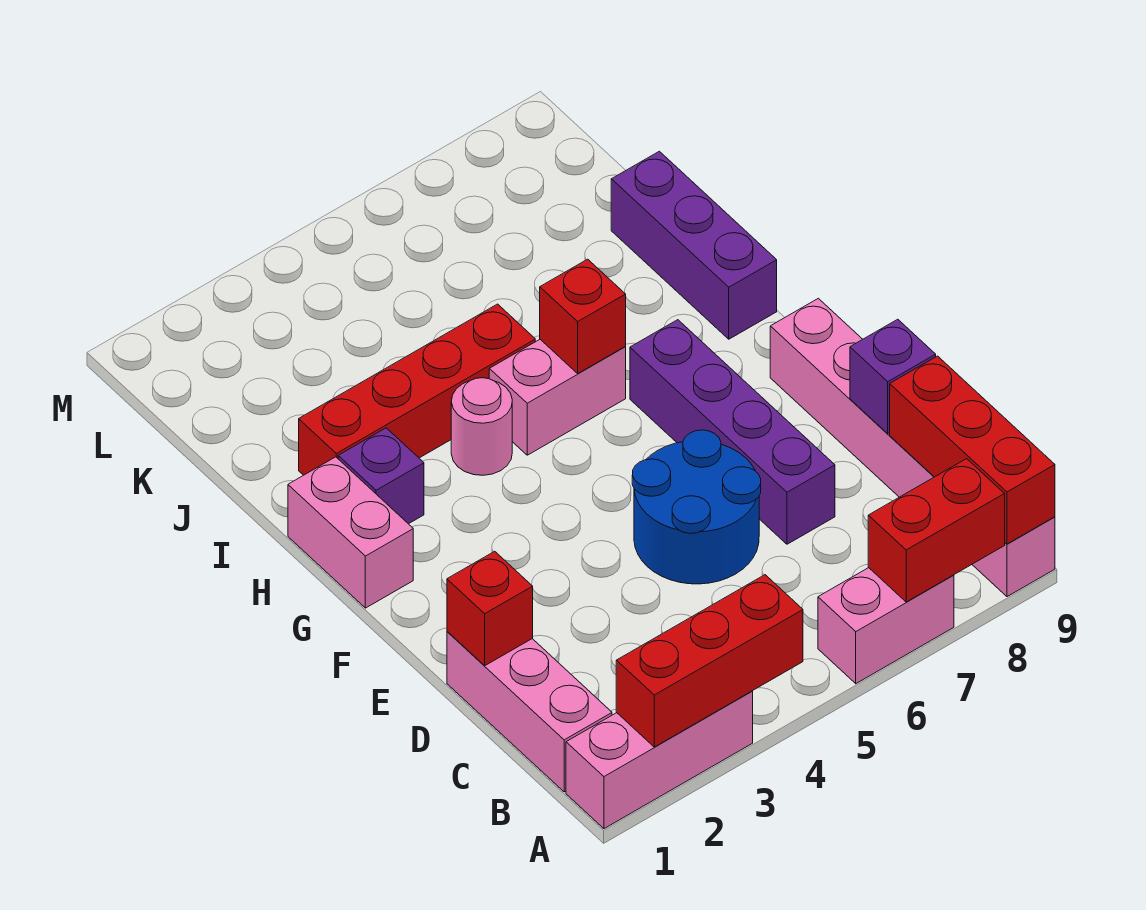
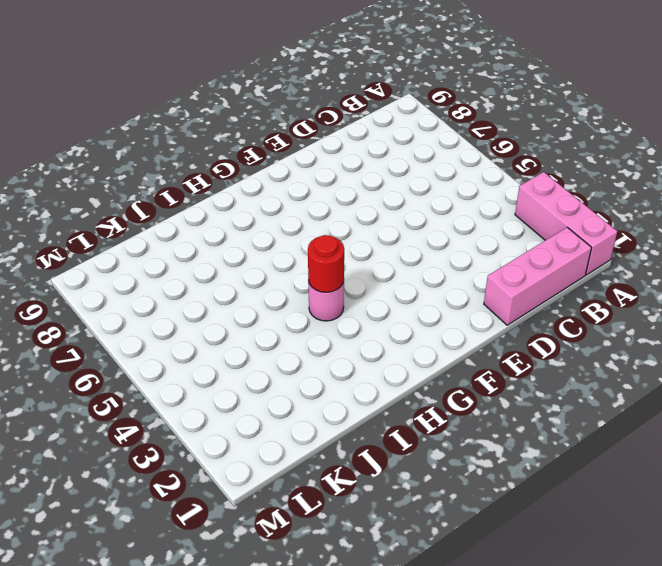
red round brick H4 level 2 -> none
none -> pink brick A6:A7 level 1
none -> pink brick A9:F9 level 1
none -> blue round brick D5:E6 level 1

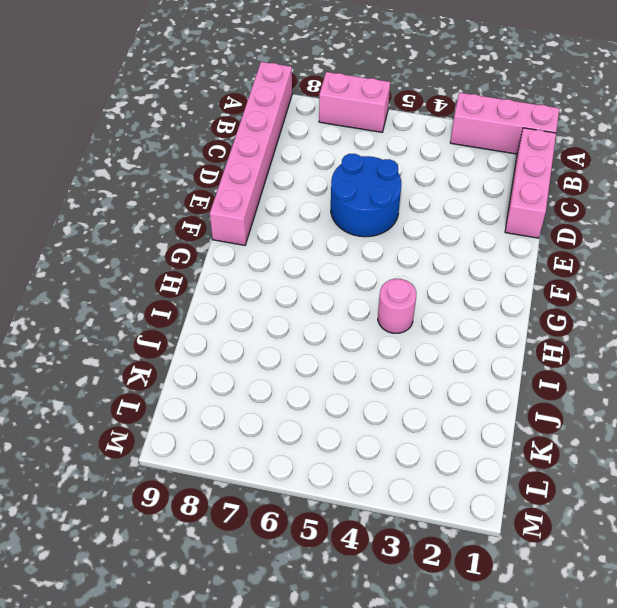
none -> purple brick D7:G7 level 1
none -> pink brick G1:H1 level 1
none -> purple brick H2 level 1

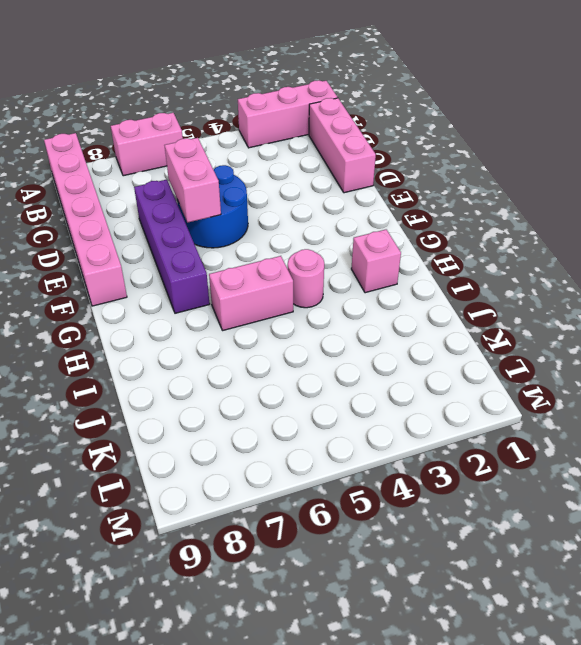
pink brick D6:E6 level 2 -> pink brick G1:H1 level 1
pink brick H2 level 1 -> purple brick H2 level 1
none -> purple brick H9:J9 level 1
none -> red brick I2:I5 level 1
none -> red brick A2:A4 level 2

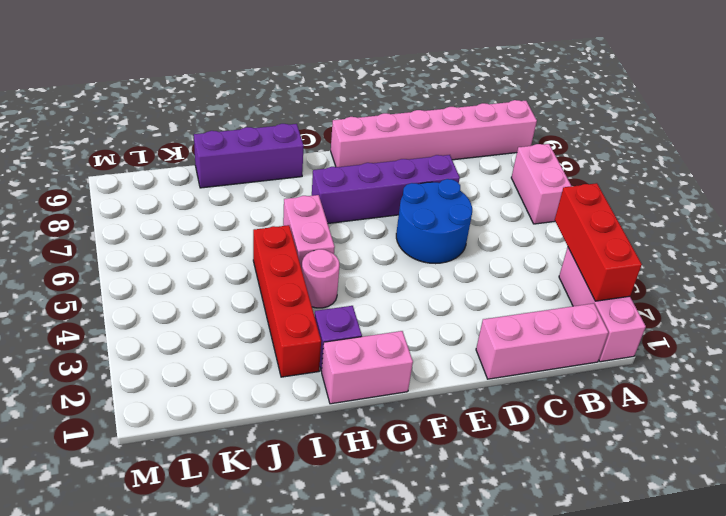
none -> red brick A7:A8 level 2
none -> red brick A9:C9 level 2
none -> red brick D1 level 2

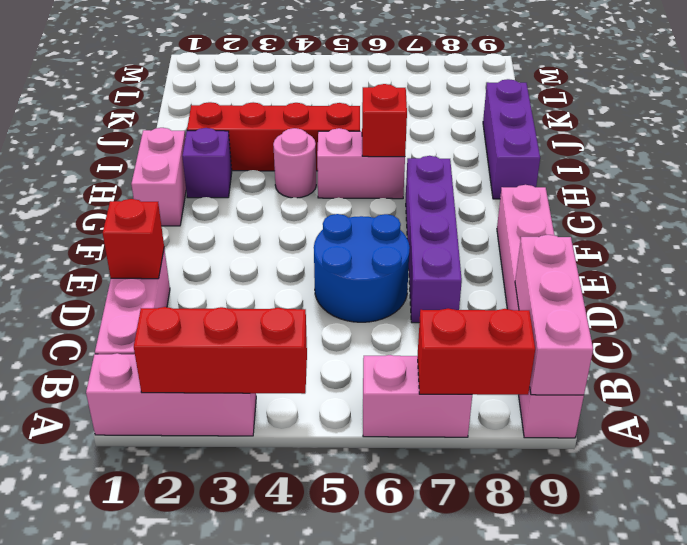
pink brick A9:C9 level 2 -> red brick A9:C9 level 2
none -> purple brick D9 level 2

